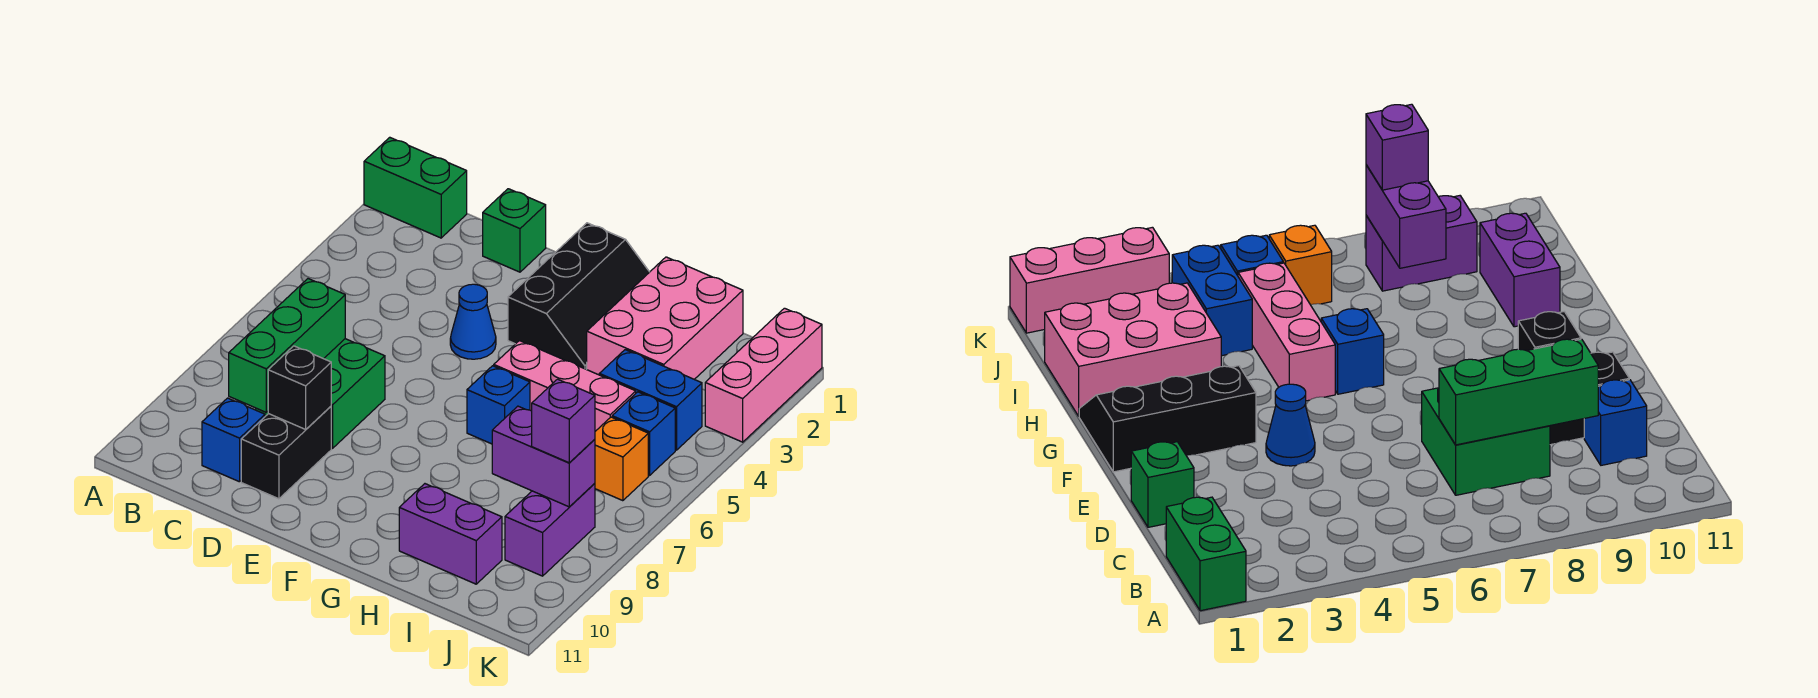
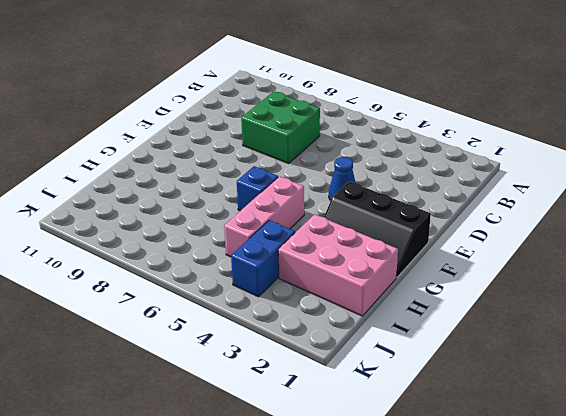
none -> green brick A1:B1 level 1
none -> blue brick C10 level 1
none -> green brick D1 level 1

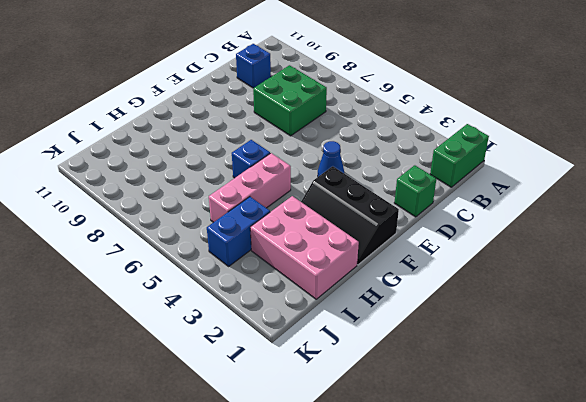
none -> black brick D9:D10 level 1
none -> purple brick H10:I10 level 1
none -> blue brick J5 level 1

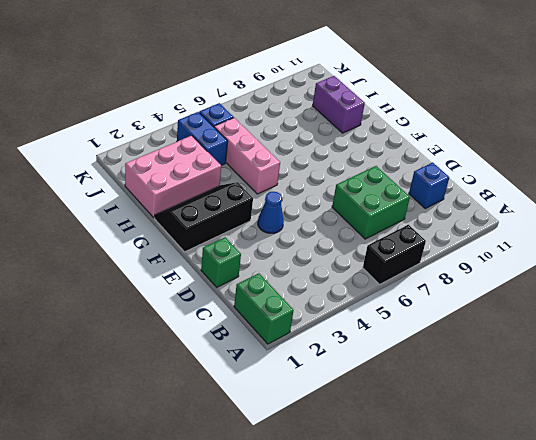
black brick A6:A7 level 1 -> black brick D9:D10 level 1
none -> blue brick G6 level 1
none -> orange brick J6 level 1
none -> purple brick J8:J9 level 1

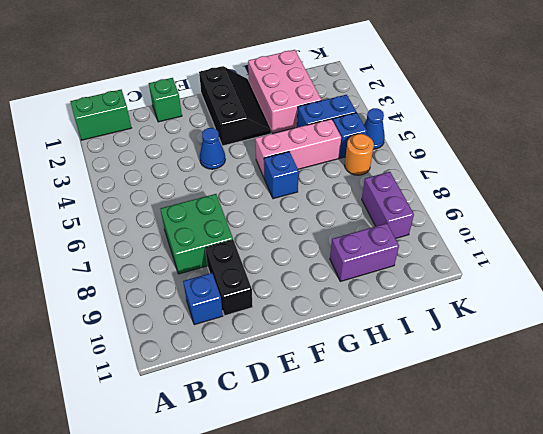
orange round brick J6 level 1 -> orange brick J6 level 1
blue cone K5 level 1 -> none
none -> pink brick K1:K3 level 1
none -> green brick C7:C9 level 2
none -> black brick D9 level 2

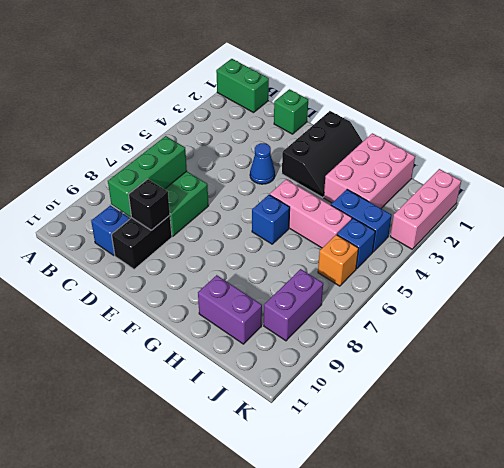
none -> purple brick I8:J8 level 2
none -> purple brick J8 level 3

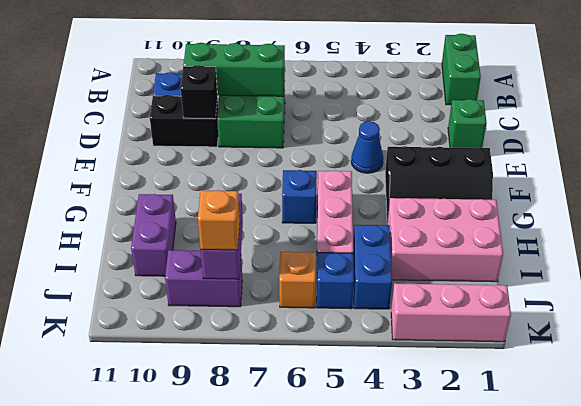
orange brick J8 level 3 -> purple brick J8 level 3

